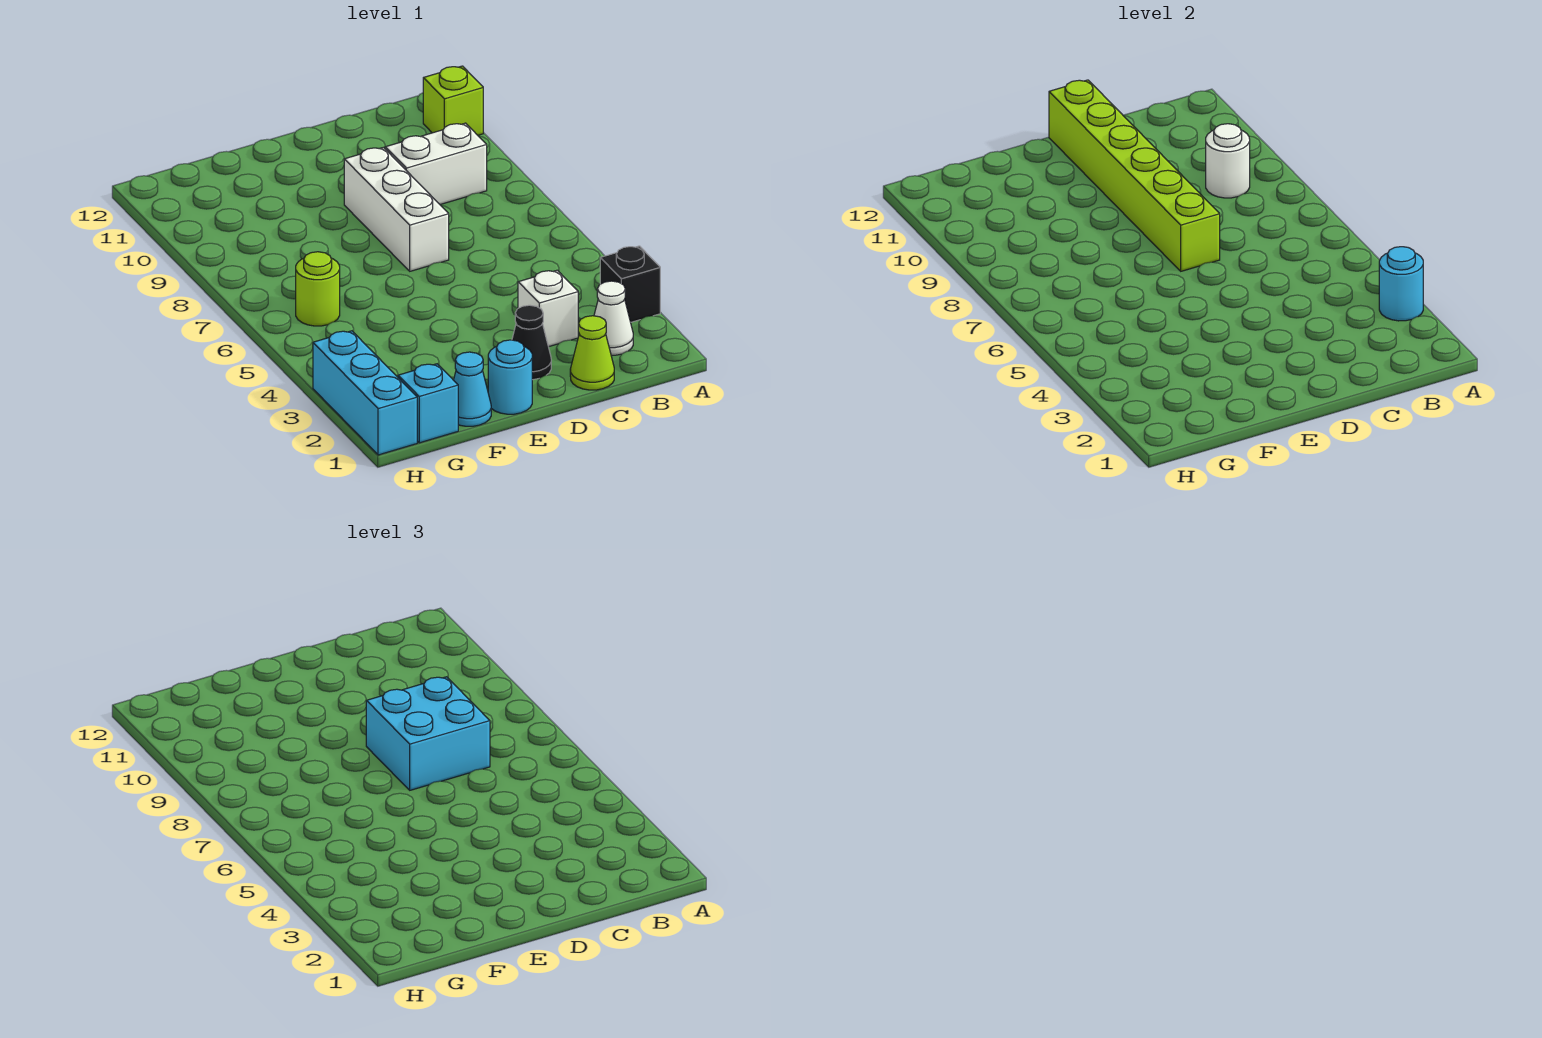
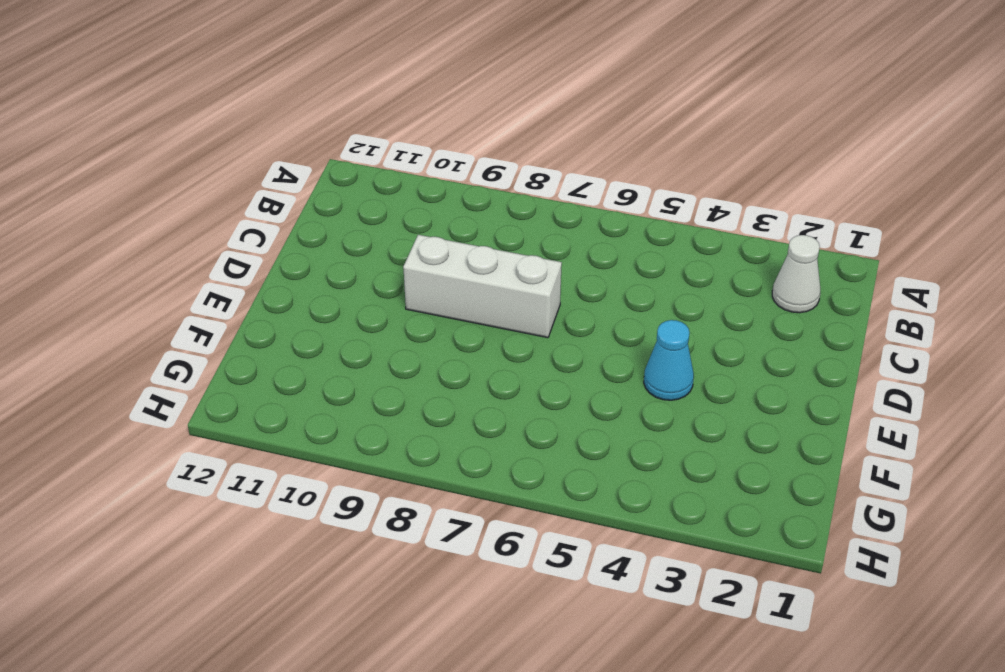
cyan cone E4 level 1 -> cyan cone F1 level 1
none -> black brick A3 level 1
none -> lime brick A11 level 1
none -> white brick B9:C9 level 1

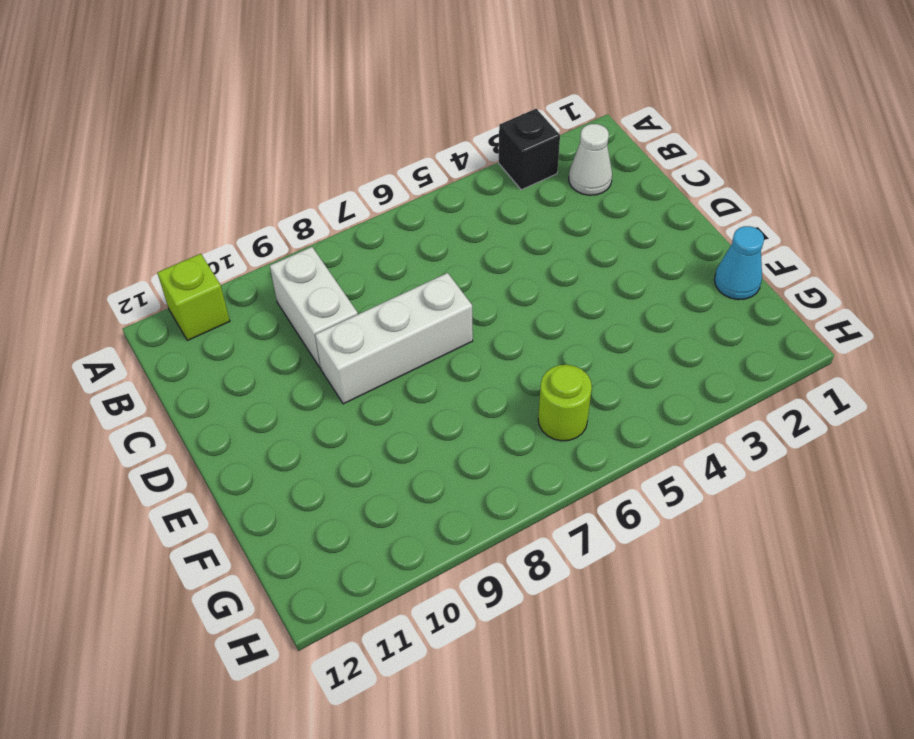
none -> lime cone C1 level 1
none -> white brick C3 level 1
none -> black cone D2 level 1

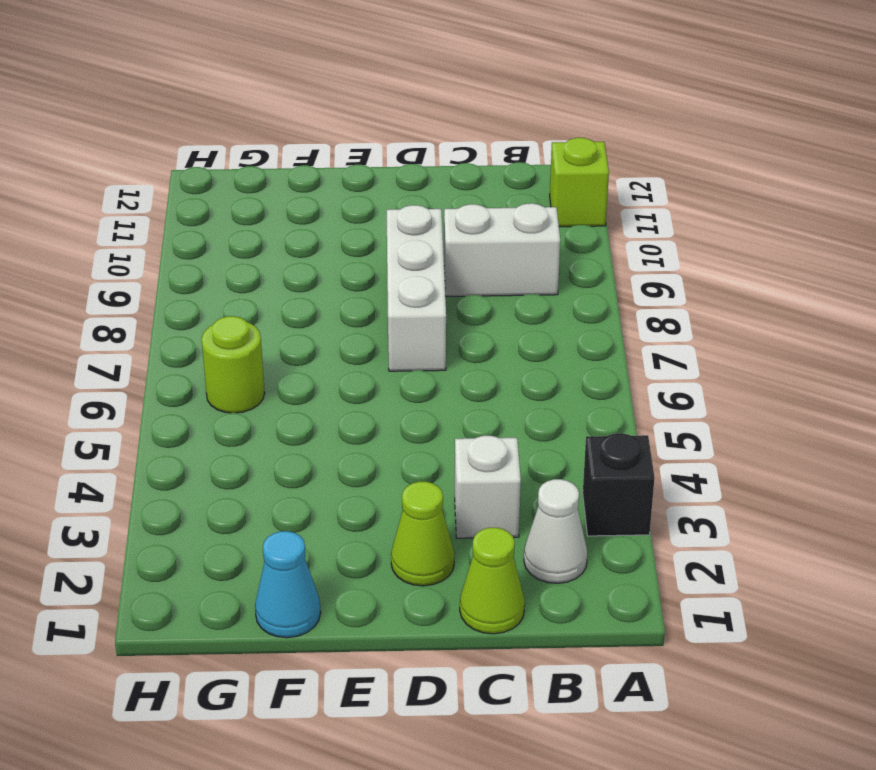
lime cone D2 level 1 -> black cone D2 level 1
none -> cyan round brick E1 level 1
none -> cyan brick G1 level 1
none -> cyan brick H1:H3 level 1

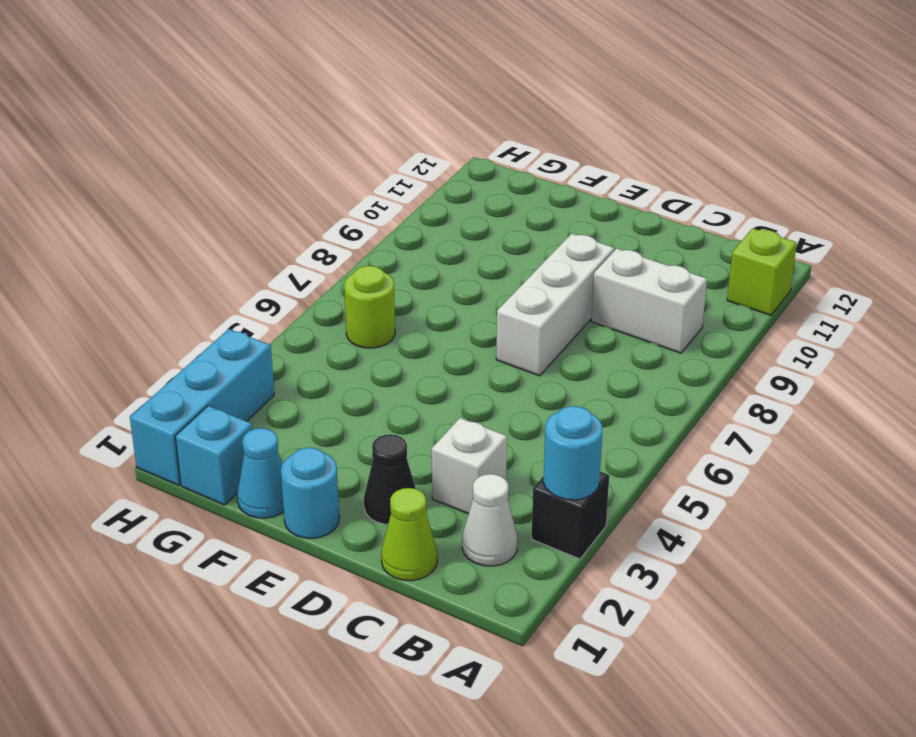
none -> white round brick B9 level 2
none -> lime brick D7:D12 level 2
none -> cyan brick C7:D8 level 3

